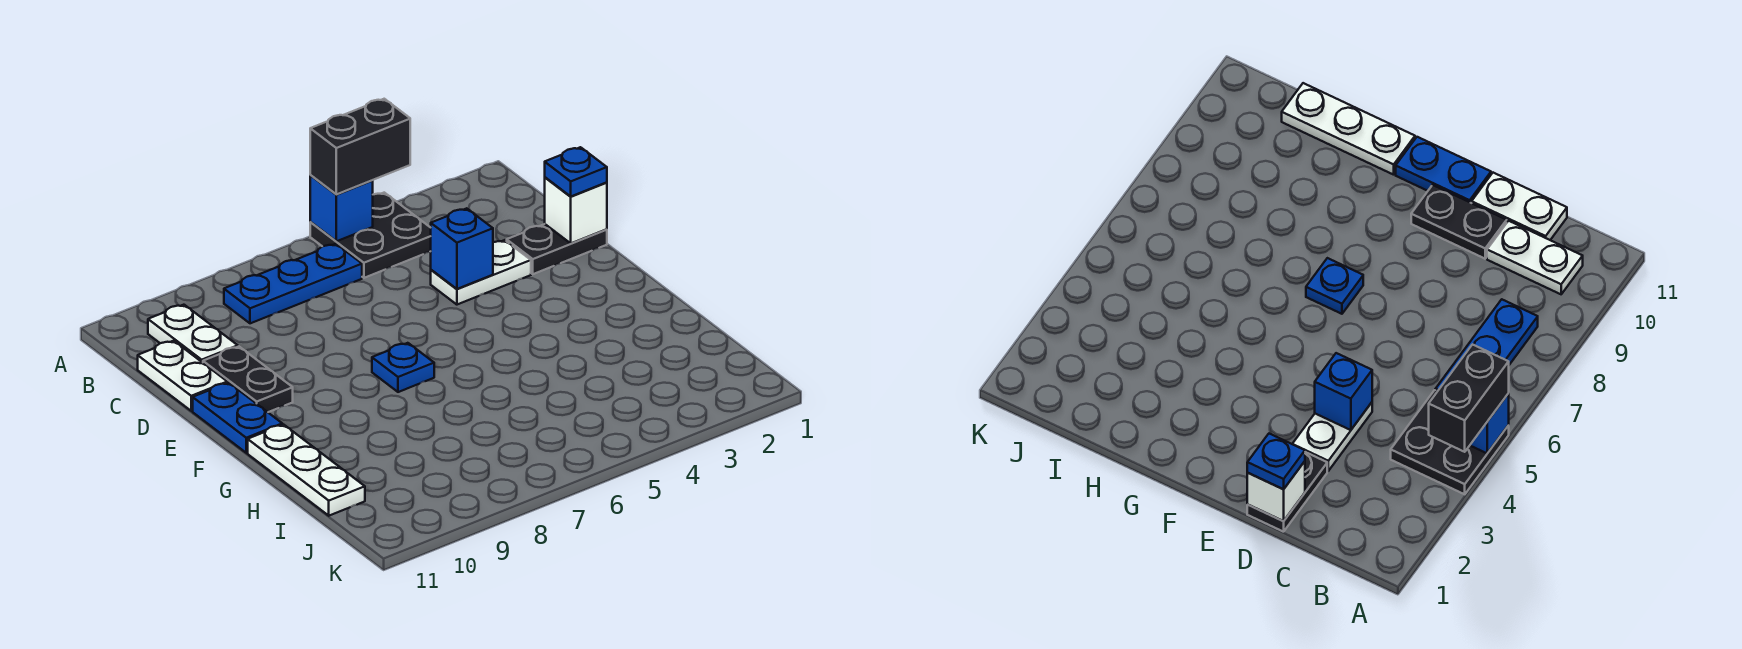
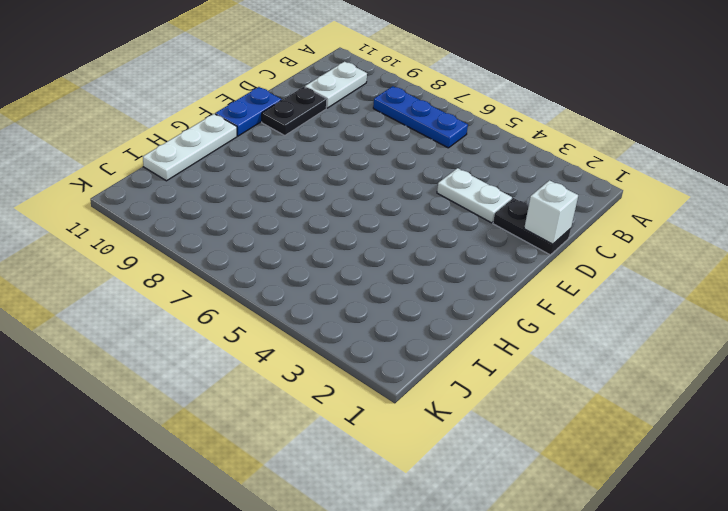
none -> black plate A4:B5 level 1
none -> white plate C11:D11 level 1
none -> blue plate F7 level 1

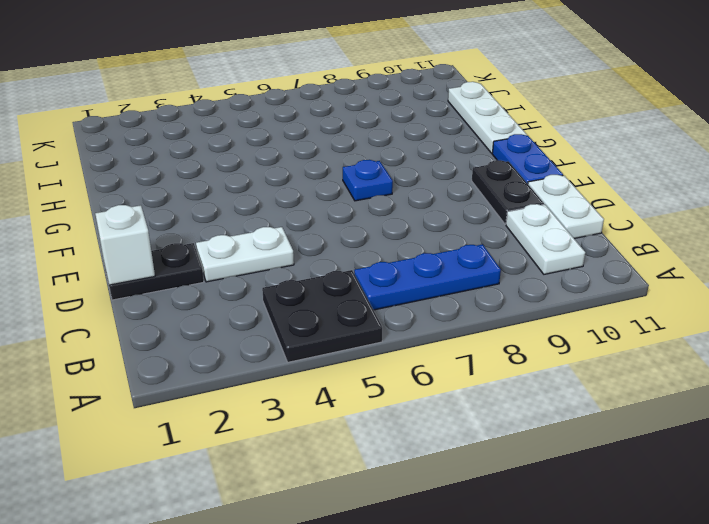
none -> blue brick A5 level 2
none -> blue brick D4 level 2
none -> black brick A4:A5 level 3

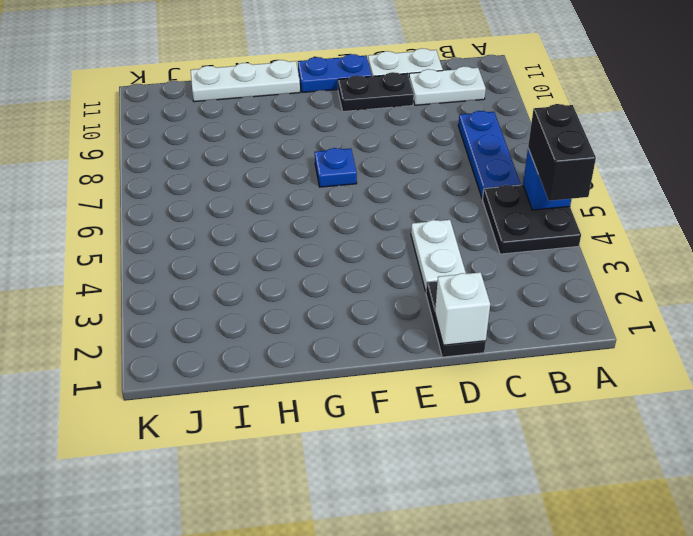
none -> blue brick D4 level 2
none -> blue plate D1 level 3

